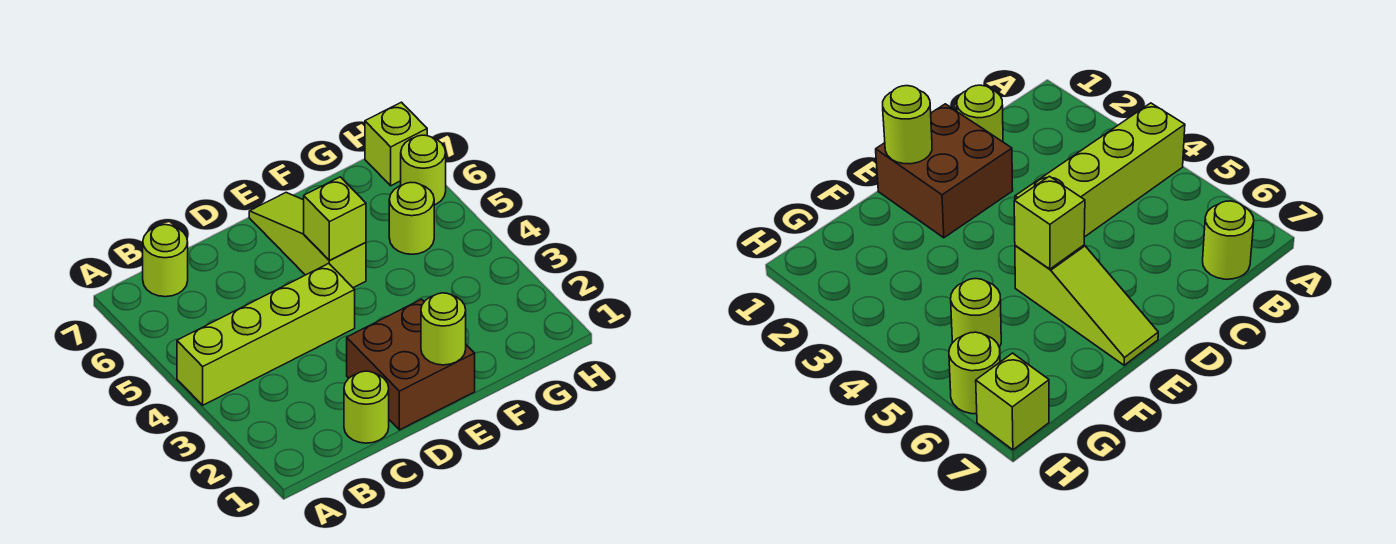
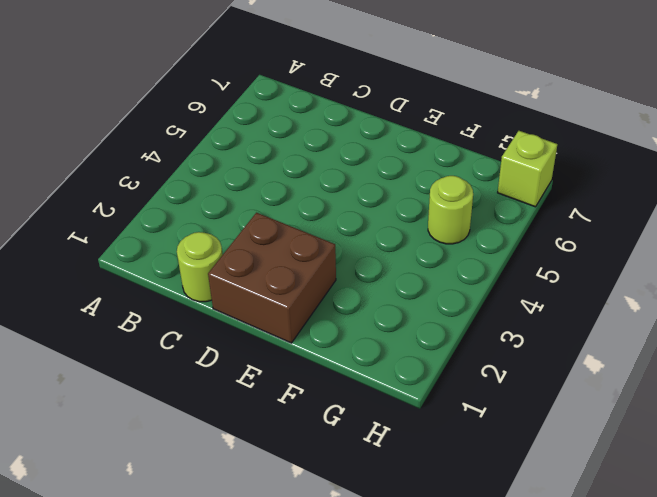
none -> lime brick A4:D4 level 1
none -> lime round brick B7 level 1

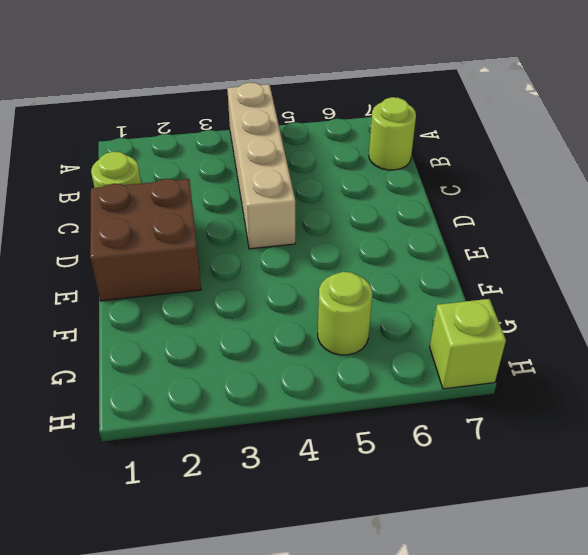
tan brick A4:D4 level 1 -> lime brick A4:D4 level 1
none -> lime slope E5:E7 level 1 top 5
none -> lime round brick H6 level 1

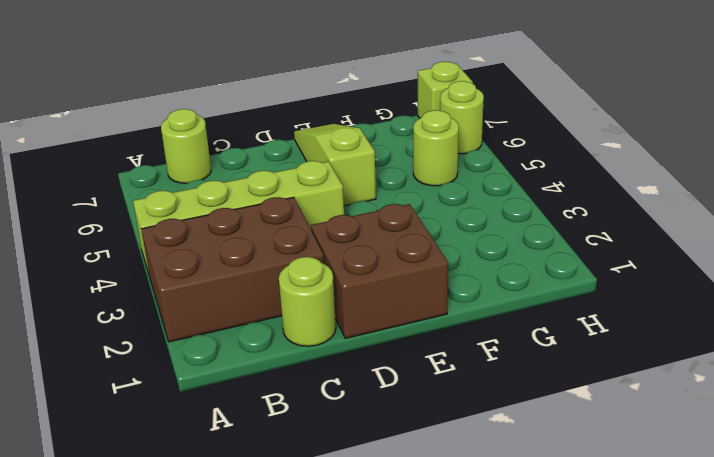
brown brick A2:C3 level 1 -> none
none -> lime round brick E1 level 2
none -> lime brick E5 level 2

